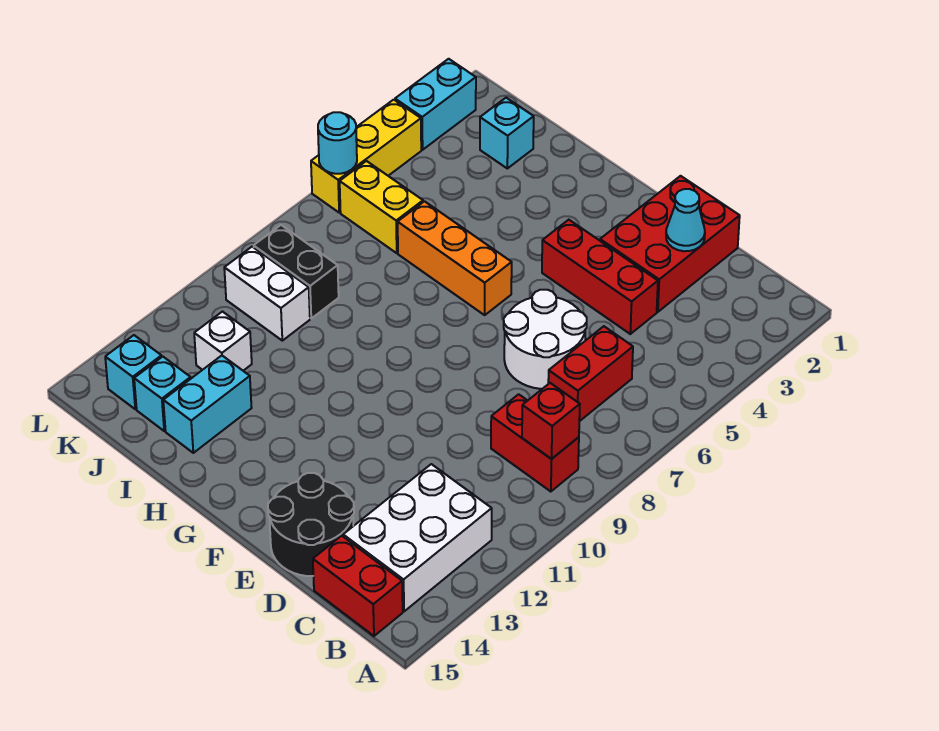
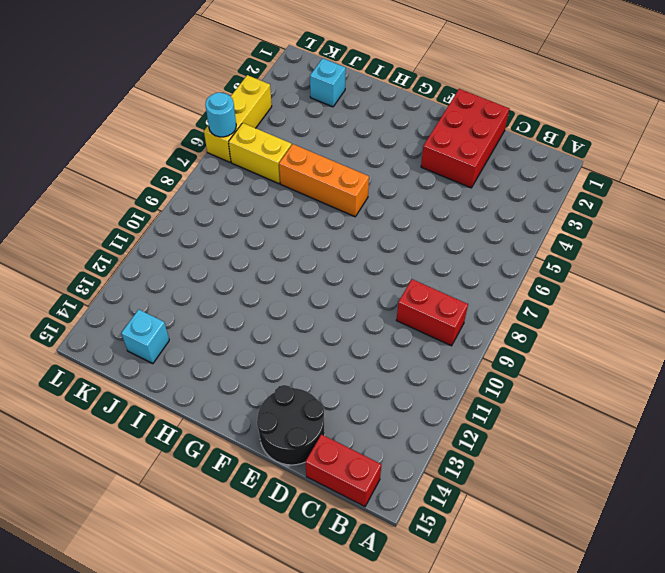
none -> white brick B12:C14 level 1
none -> red brick C6:C7 level 1
none -> red brick D4:F4 level 1

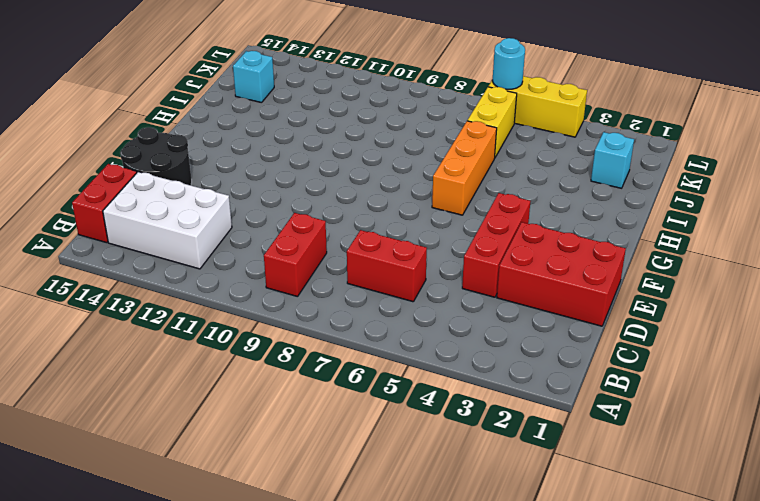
none -> white round brick D6:E7 level 1
none -> cyan brick I13:I14 level 1
none -> black brick J9:K9 level 1

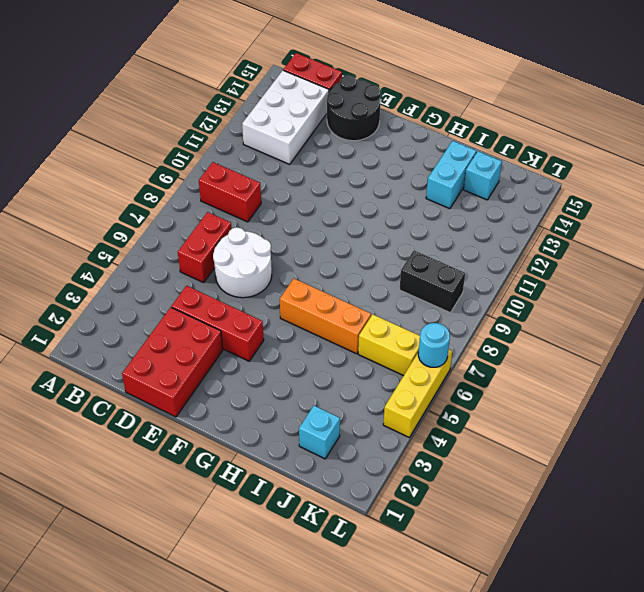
none -> white brick J10:K10 level 1
none -> white brick J12 level 1
none -> cyan brick K14 level 1

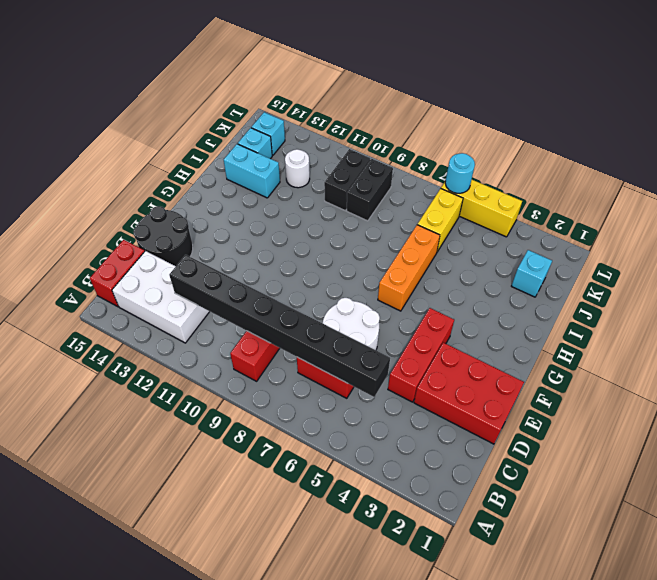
black brick C5:C12 level 2 -> none
black brick J10:K10 level 1 -> white brick J10:K10 level 1
white round brick J12 level 1 -> white brick J12 level 1
none -> cyan brick L2:L3 level 1
none -> red brick B9 level 2
none -> cyan cone D2 level 2

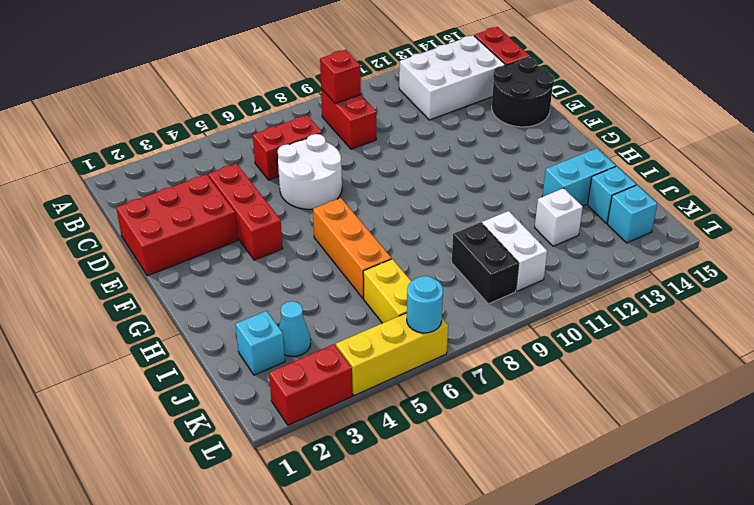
cyan cone J3 level 1 -> cyan cone D2 level 2
red brick L2:L3 level 1 -> cyan brick L2:L3 level 1

